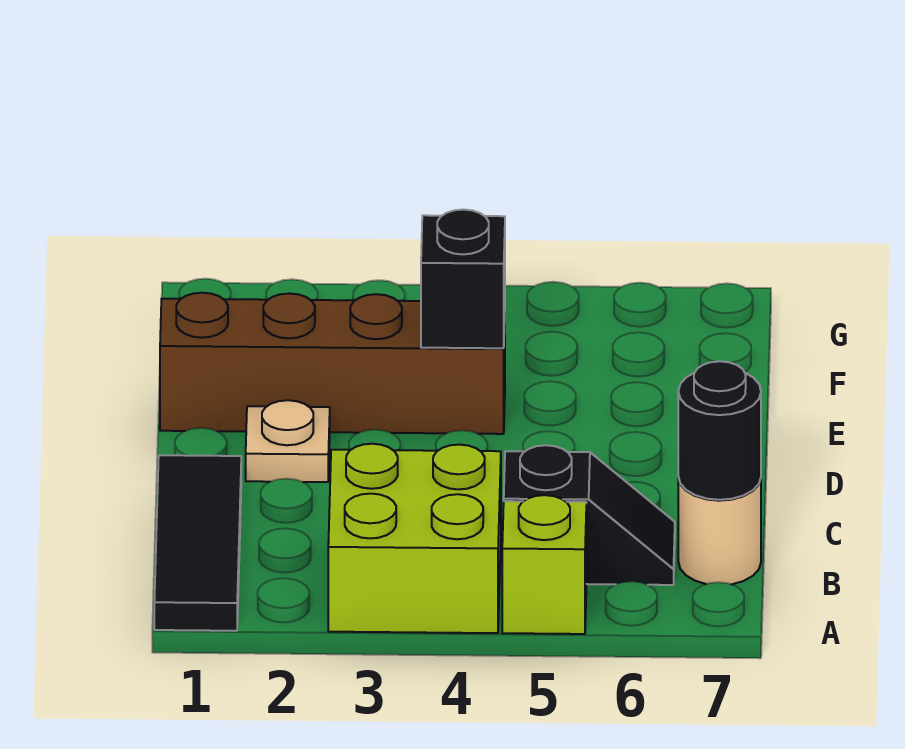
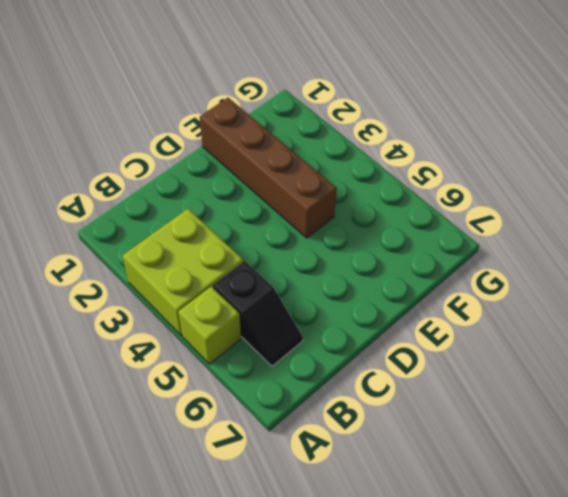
none -> black tile A1:C1 level 1
none -> tan round brick B7 level 1

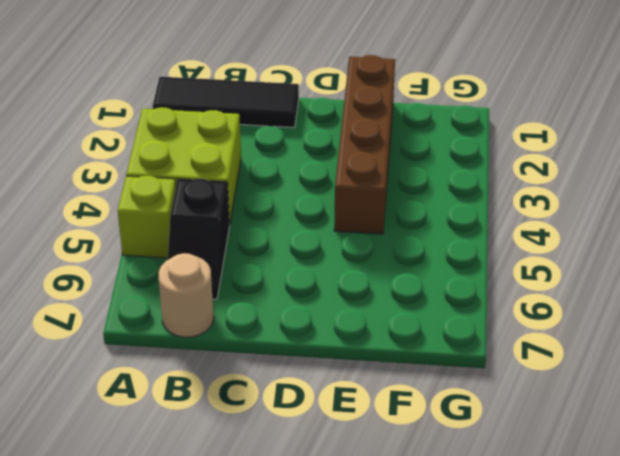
none -> tan plate D2 level 1
none -> black round brick B7 level 2

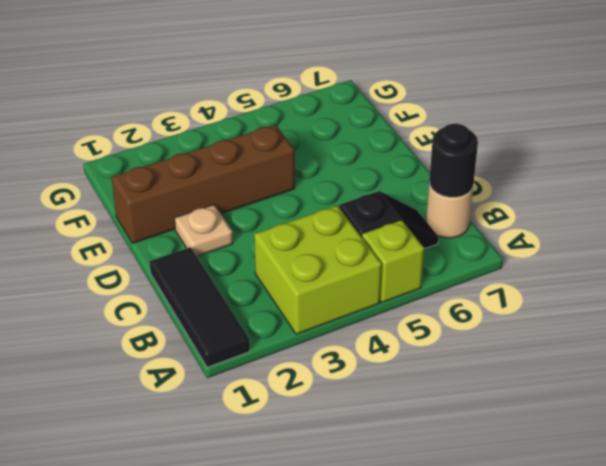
none -> black brick E4 level 2

